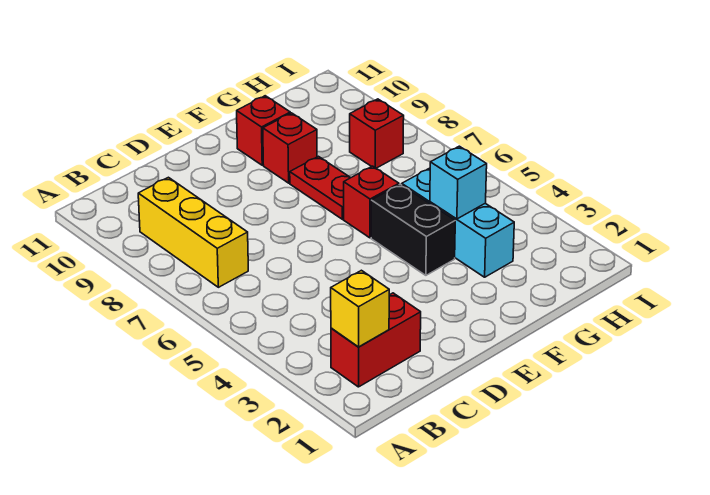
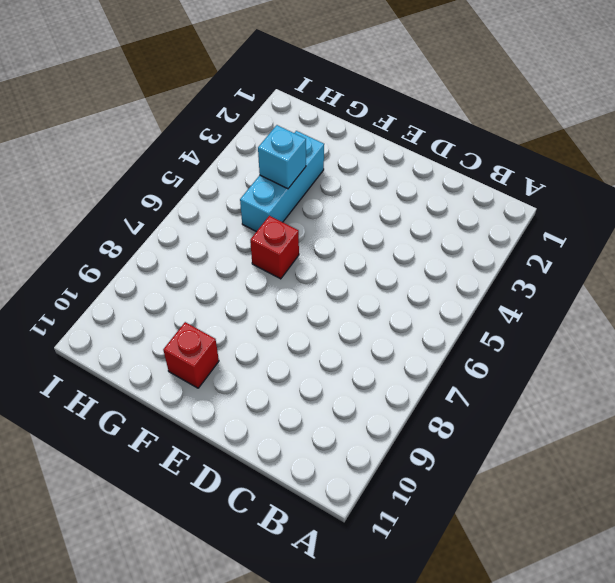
none -> red brick B2:C2 level 1
none -> yellow brick B7:B9 level 1

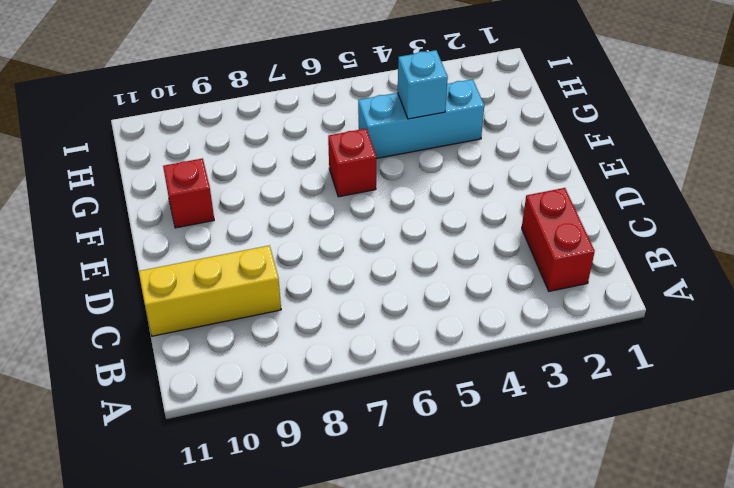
yellow brick C9:C11 level 1 -> yellow brick B7:B9 level 1
none -> black brick F4:F5 level 1
none -> red plate F7:F8 level 1

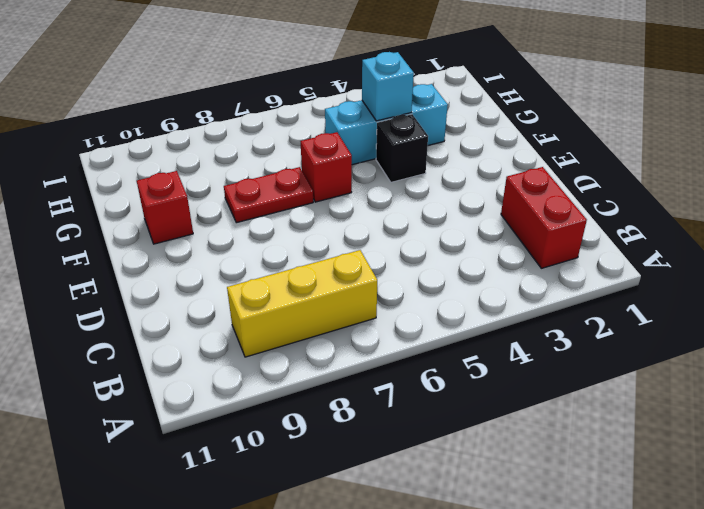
black brick F4 level 1 -> black brick F4:F5 level 1
none -> red brick F9 level 1
none -> red brick H8 level 1

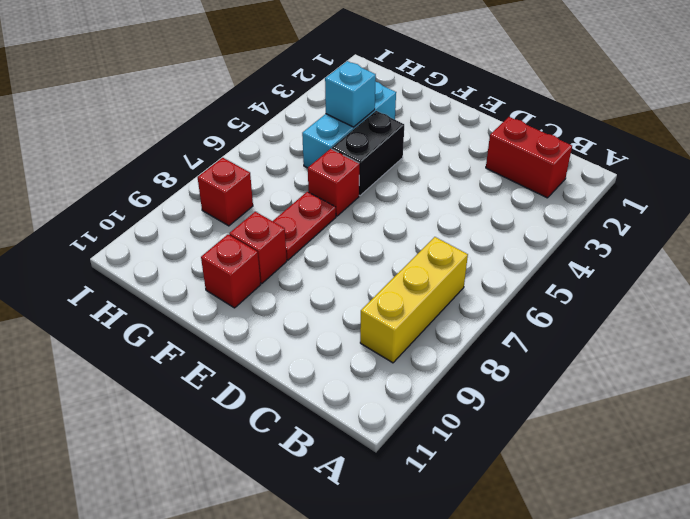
none -> yellow brick B2 level 2

